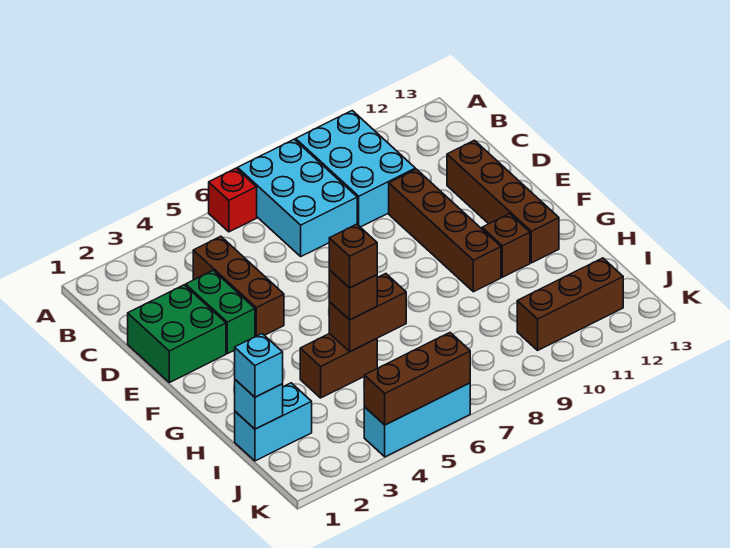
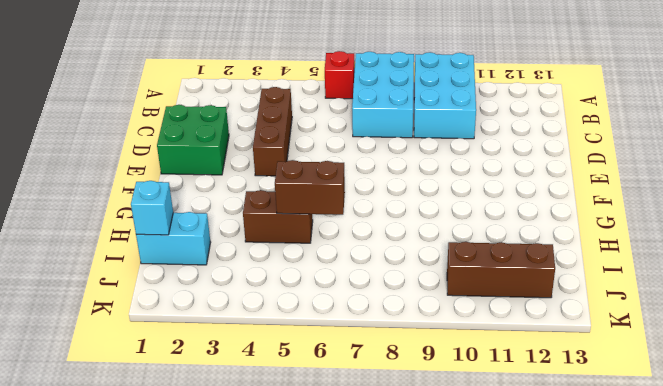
none -> green brick D3:E3 level 1
none -> brown brick D10:G10 level 1
none -> brown brick D12:G12 level 1

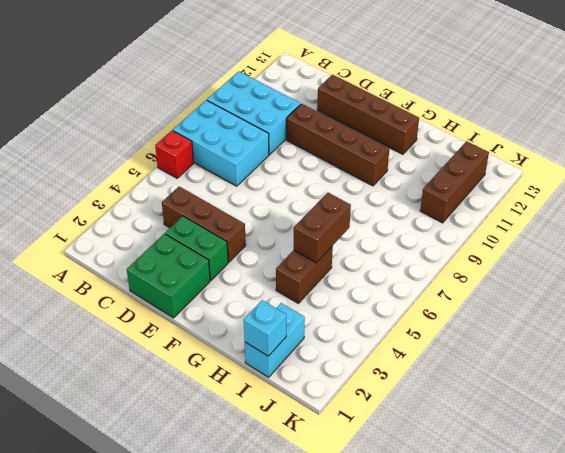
none -> brown brick G11 level 1
none -> cyan brick K4:K6 level 1
none -> brown brick K4:K6 level 2

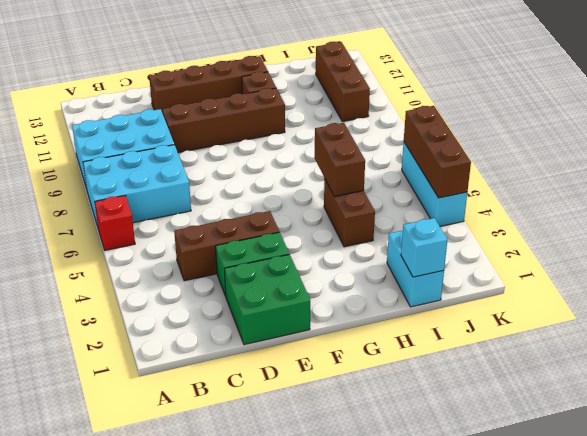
none -> brown brick H5 level 3
none -> cyan brick I1 level 3
none -> brown brick H5 level 4

